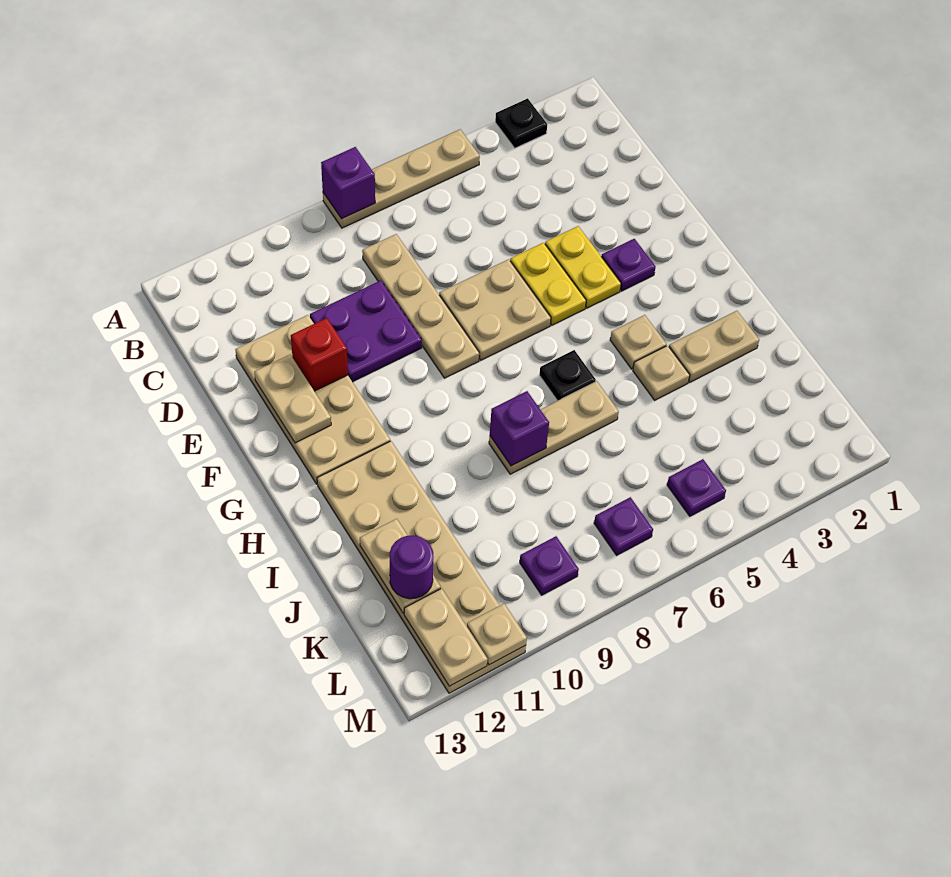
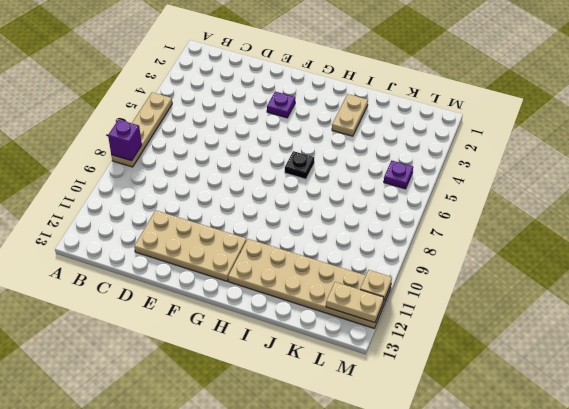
none -> black plate A3 level 1
none -> tan plate C8:F8 level 1
none -> purple plate D9:E10 level 1

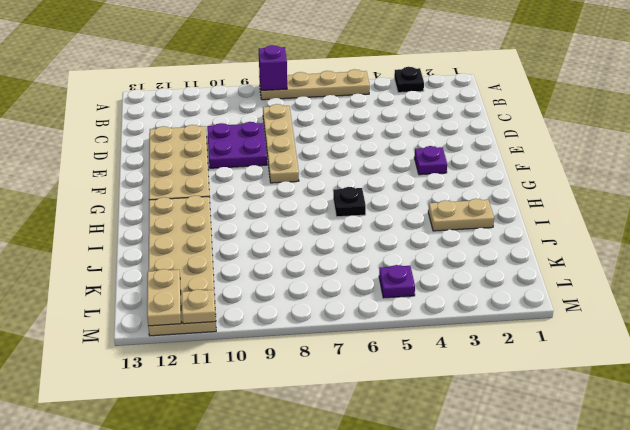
none -> yellow plate E4:F4 level 1
none -> yellow plate E5:F5 level 1
none -> tan plate E6:F7 level 1

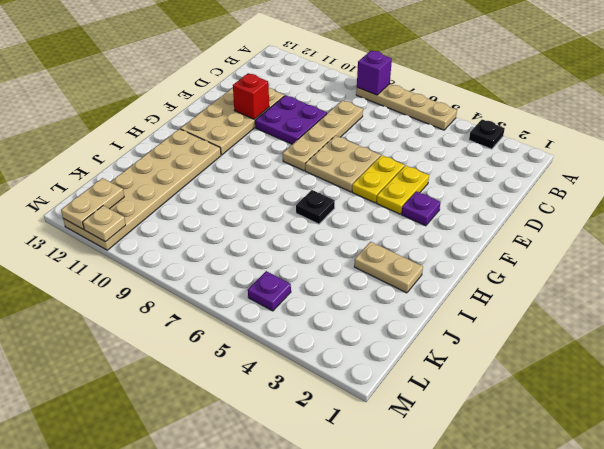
none -> tan plate H4 level 1
none -> tan plate I4 level 1
none -> tan plate I6:I8 level 1

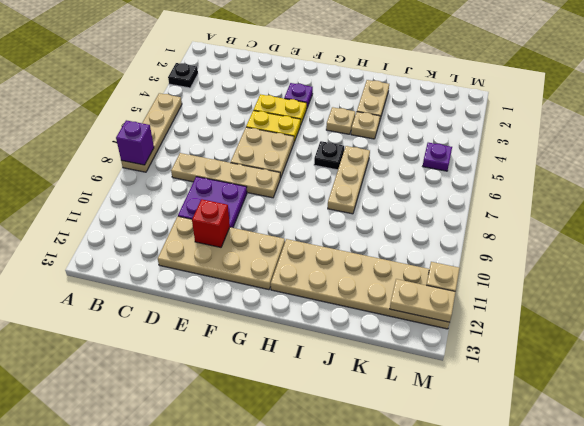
none -> purple plate L7 level 1
none -> purple plate L9 level 1
none -> tan plate E12:F12 level 2

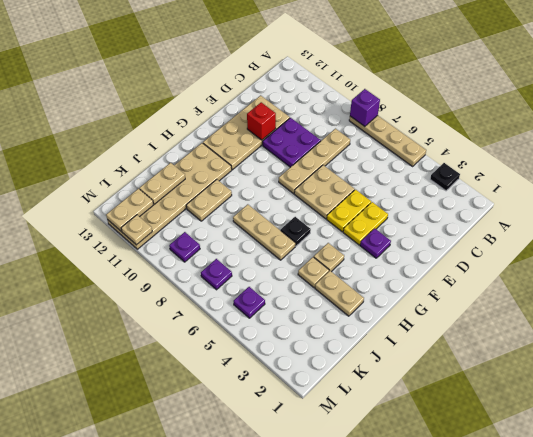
tan plate I10:J10 level 1 -> tan plate E12:F12 level 2
none -> purple brick I8 level 2
none -> purple round brick K12 level 3

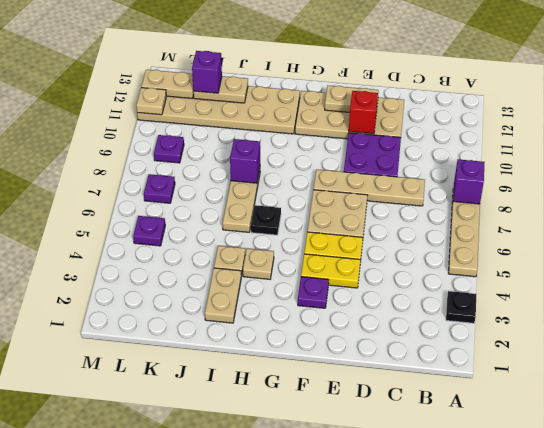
purple brick K12 level 3 -> purple round brick K12 level 3

